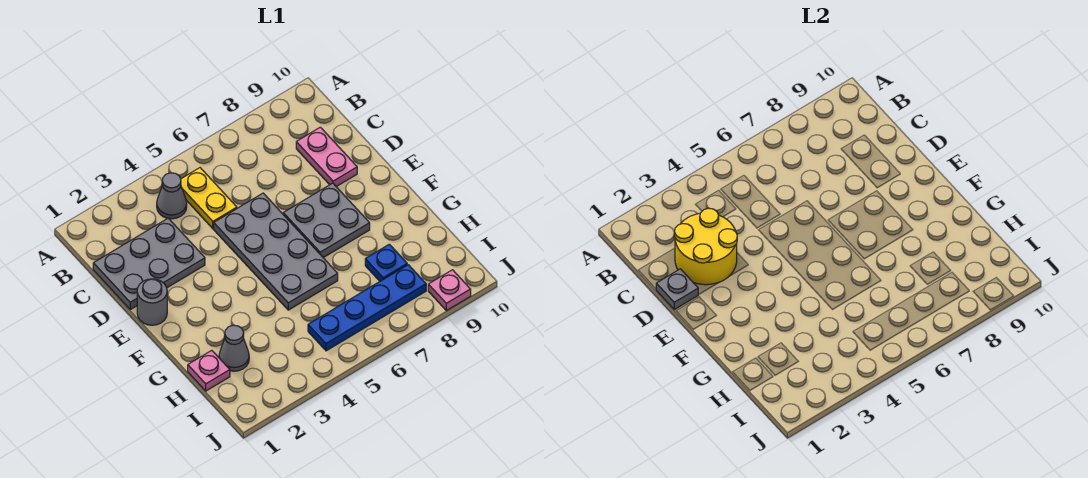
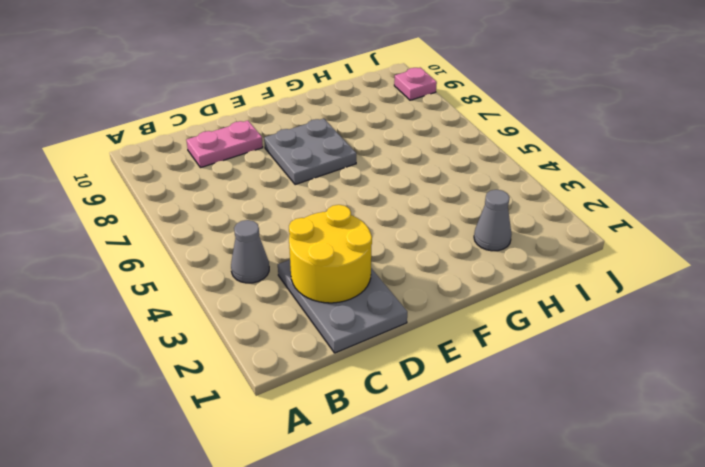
none -> yellow plate B5:C5 level 1
none -> grey plate D5:G6 level 1
none -> grey round brick E1 level 1

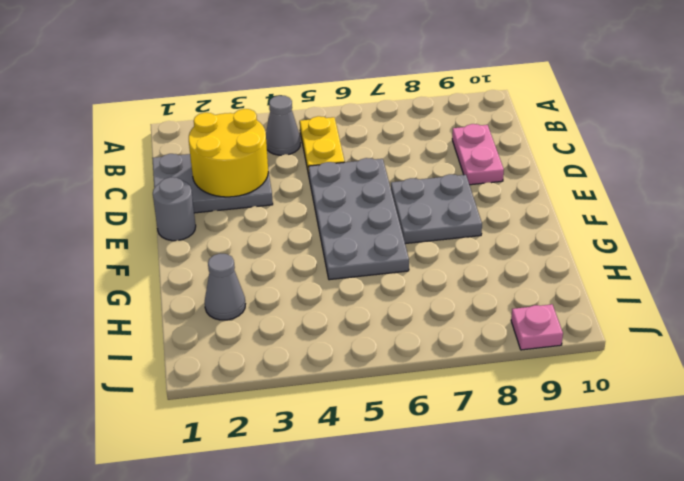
none -> pink plate H1 level 1
none -> blue plate H8 level 1
none -> blue plate I5:I8 level 1

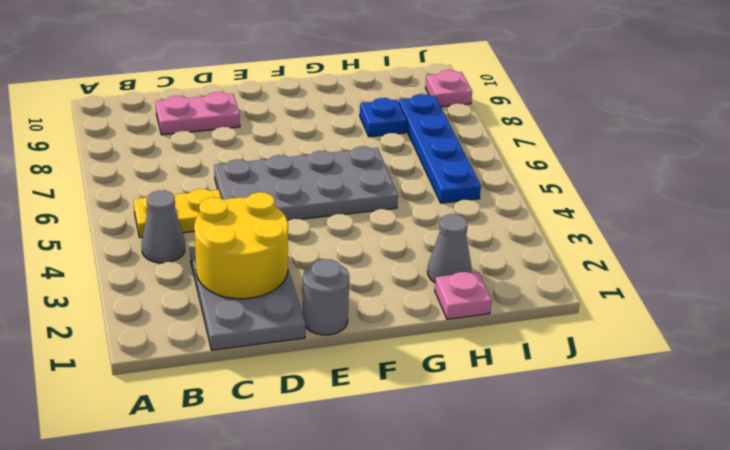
none -> grey plate E7:F8 level 1
none -> grey plate D1 level 2

